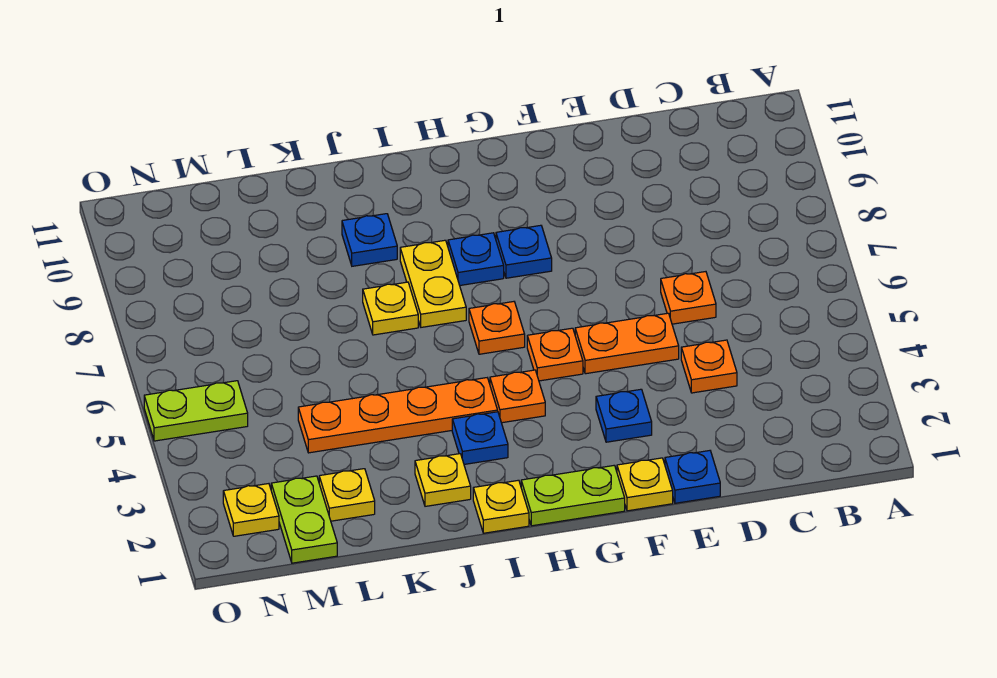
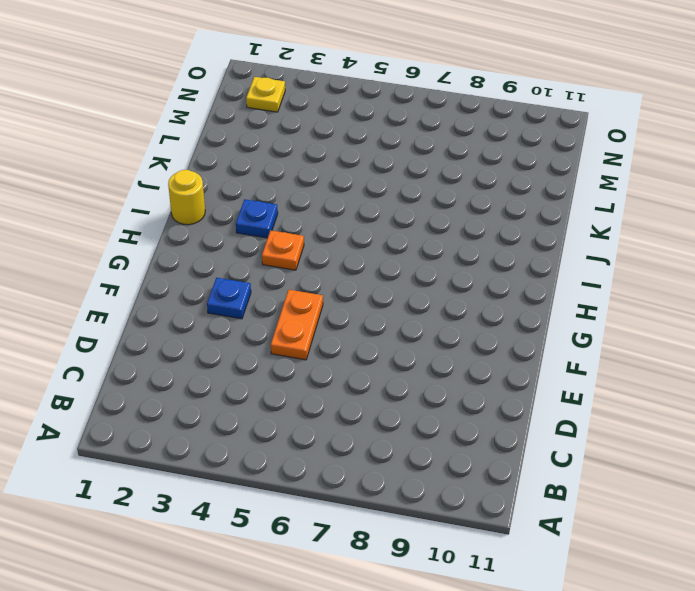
yellow round brick I1 level 1 -> yellow plate I1 level 1
none -> orange plate D4 level 1
none -> orange plate D6 level 1
none -> blue plate E1 level 1

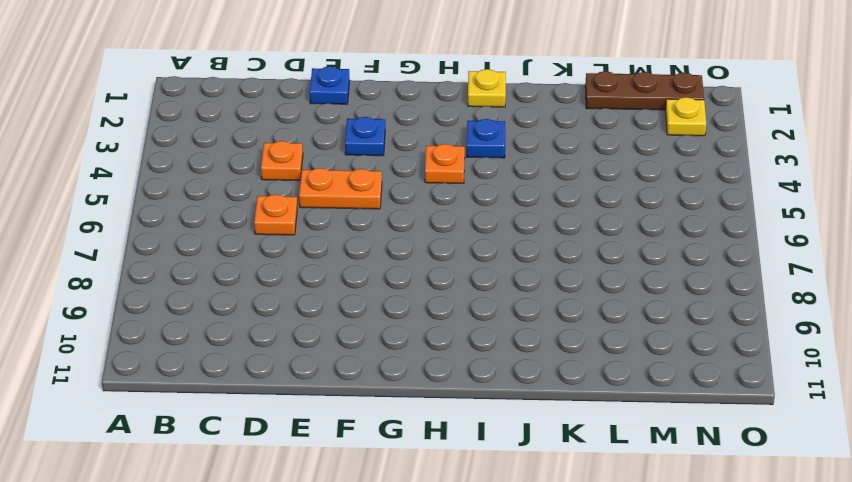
brown plate L1:N1 level 1 -> lime plate M1:M2 level 1
none -> yellow plate F1 level 1
none -> lime plate G1:H1 level 1
none -> orange plate G5 level 1

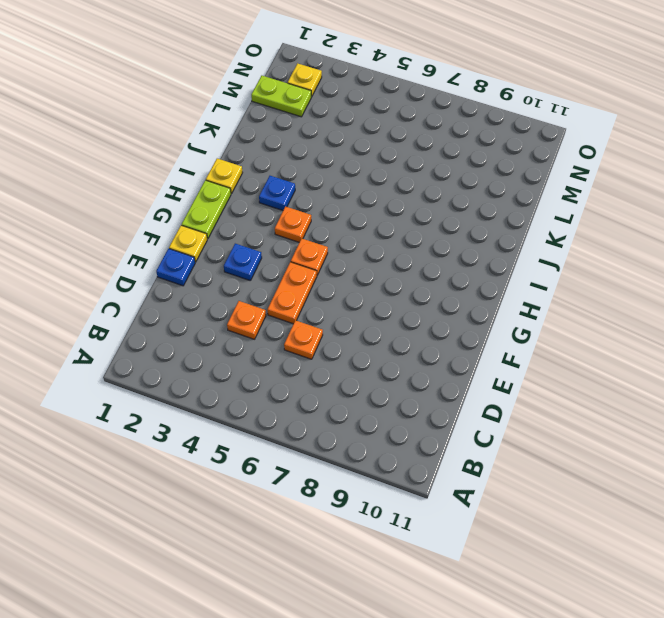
none -> blue plate G8 level 1
none -> orange plate H6 level 1
none -> blue plate H8 level 1

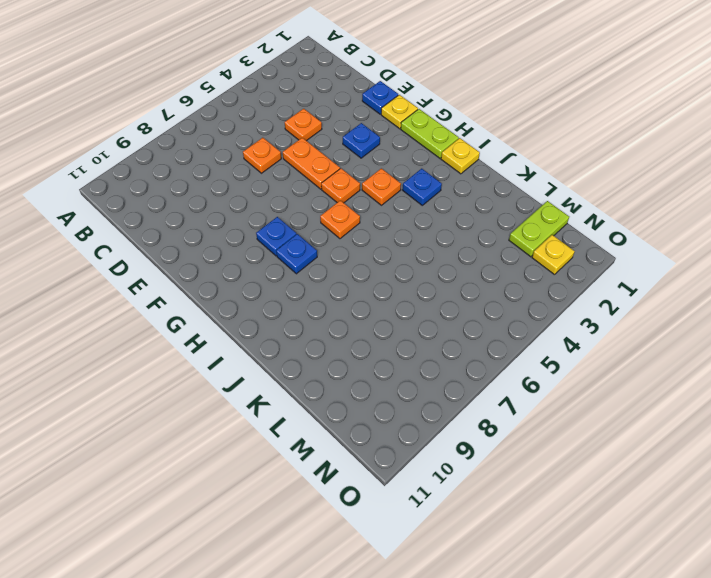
none -> orange plate I4:L4 level 1
none -> yellow plate I7:I8 level 1
none -> yellow plate J2 level 1

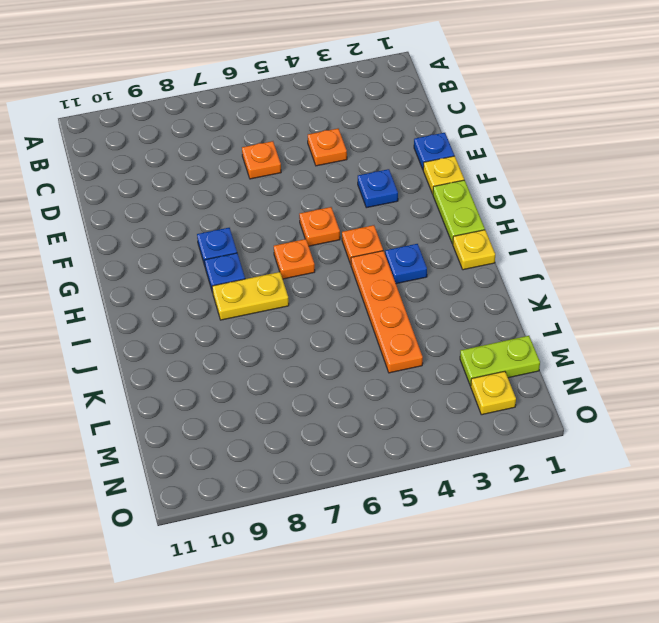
none -> orange plate E5:F5 level 1
none -> yellow plate J2 level 1
none -> yellow plate J7 level 1

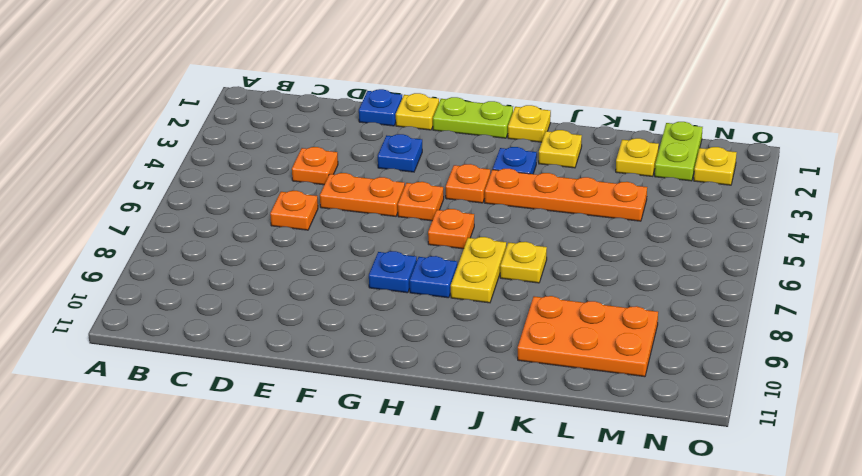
orange plate K9:M10 level 1 -> none
none -> blue plate J9 level 1
none -> lime plate N5:O5 level 1

